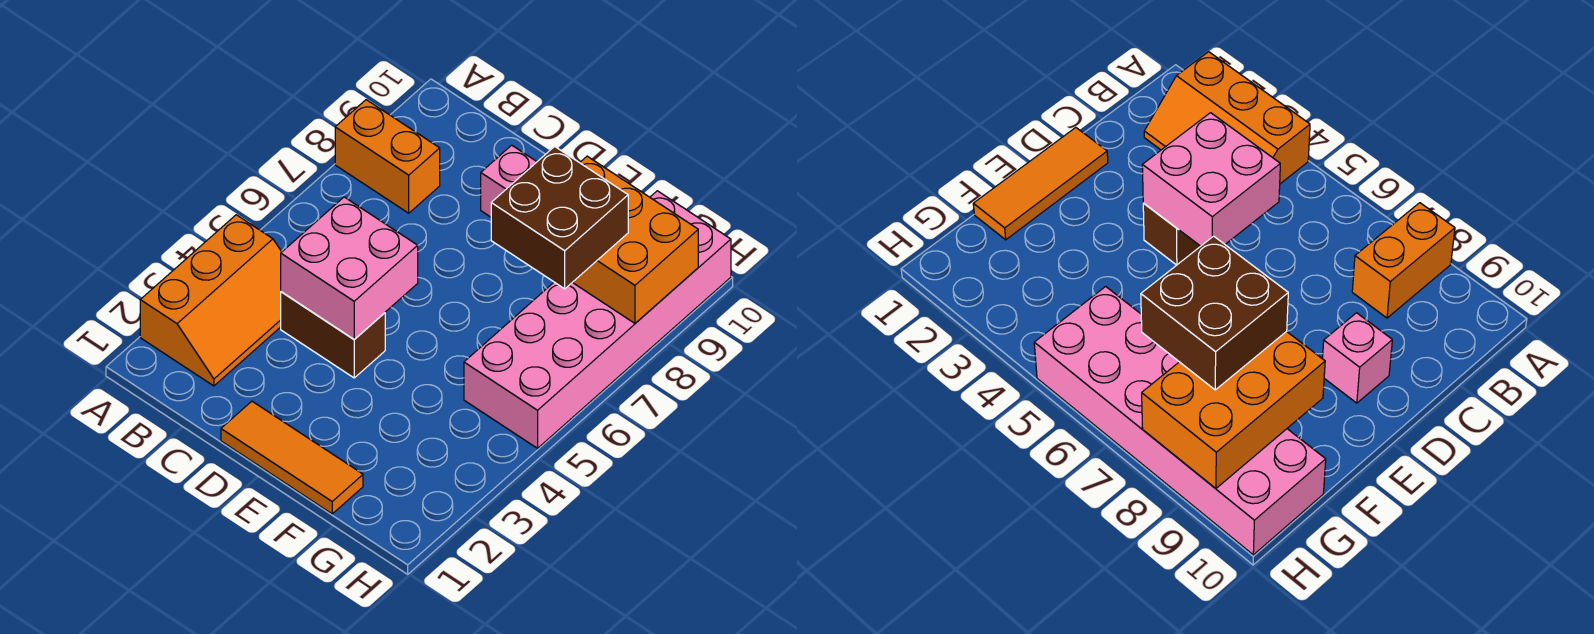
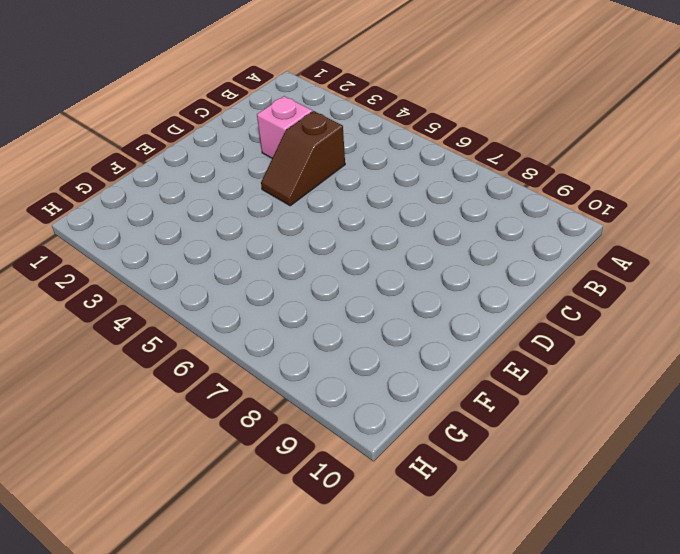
pink brick C3 level 1 -> pink brick D9 level 1
brown slope C4:D4 level 1 top C -> brown brick C4:D4 level 1
none -> orange slope A2:B4 level 1 top A
none -> orange brick A8:B8 level 1

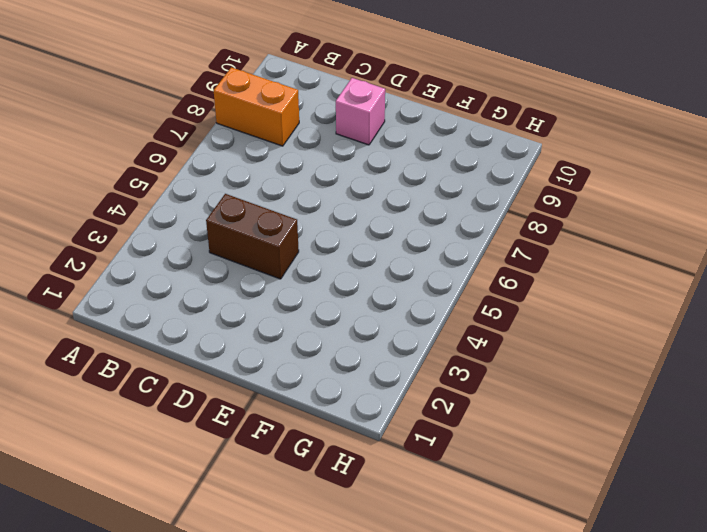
none -> orange slope A2:B4 level 1 top A
none -> orange tile D1:F1 level 1

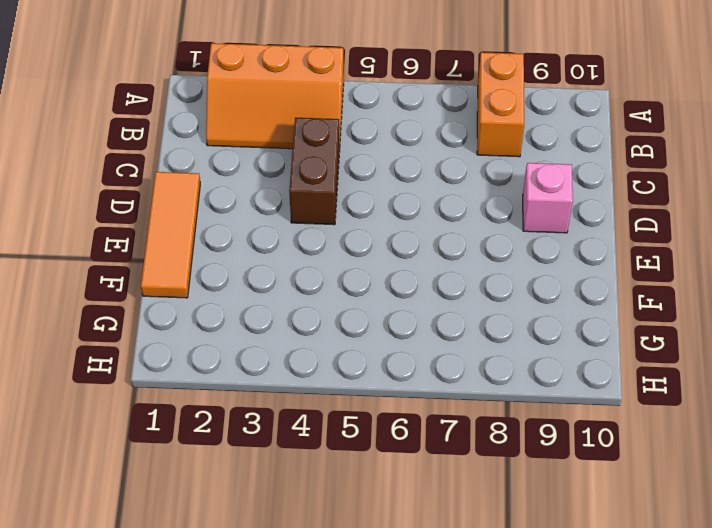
none -> pink brick G5:H10 level 1
none -> pink brick C4:D5 level 2

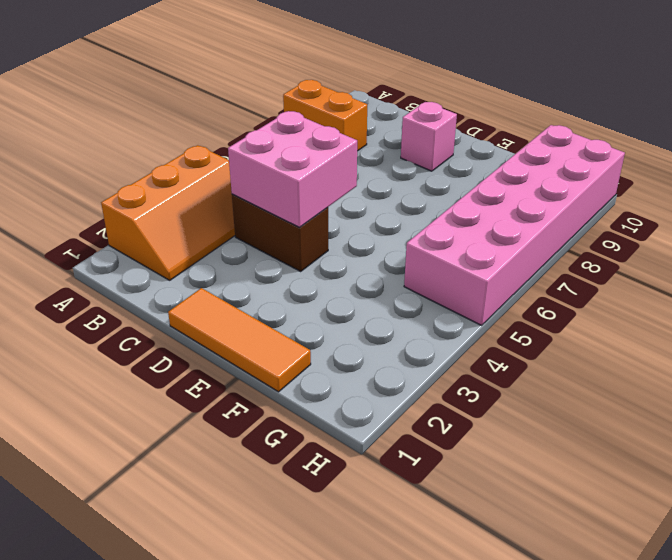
none -> orange brick F8:H9 level 2
none -> brown brick F7:G8 level 3

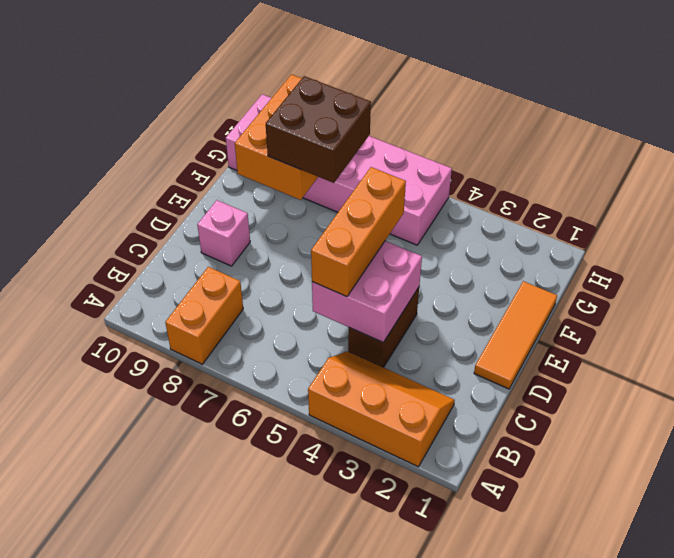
orange brick C5:E5 level 3 -> none

